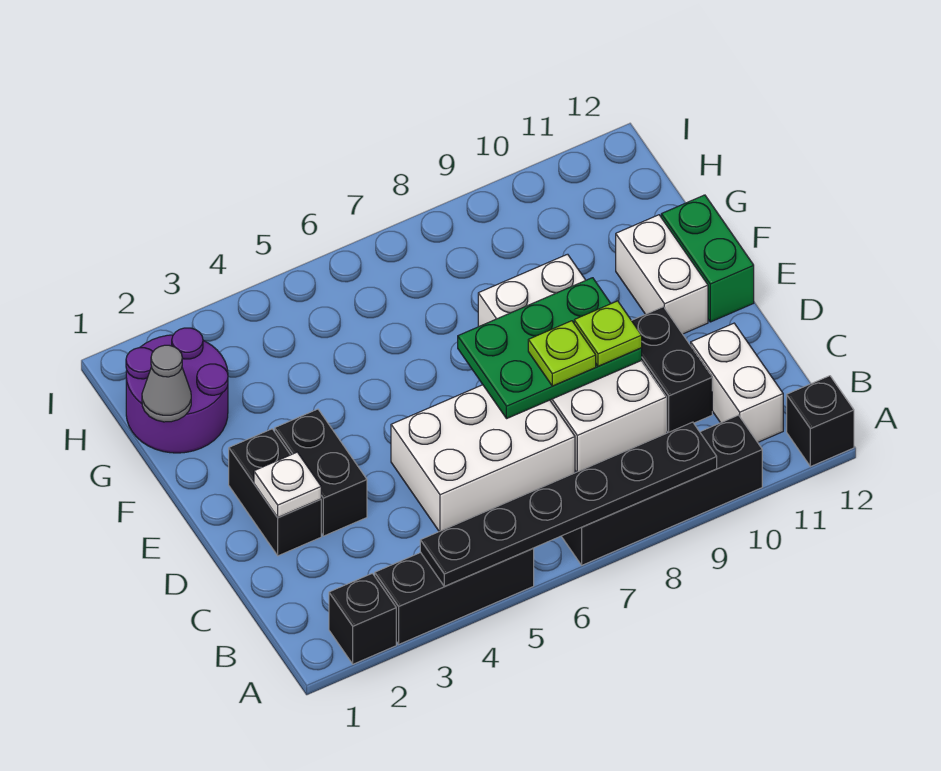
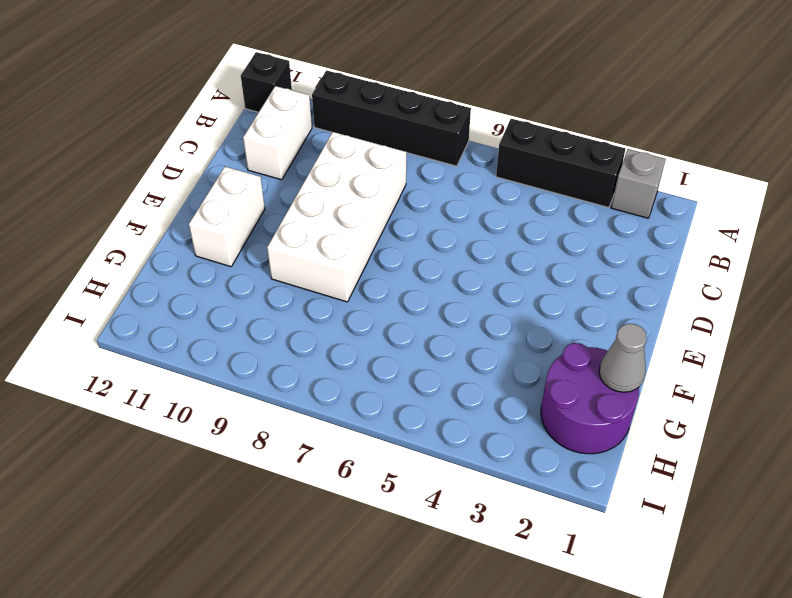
grey brick A2 level 1 -> black brick A2 level 1
none -> white brick C5:D7 level 1
none -> black brick C10:D10 level 1
none -> black brick D2:E2 level 1

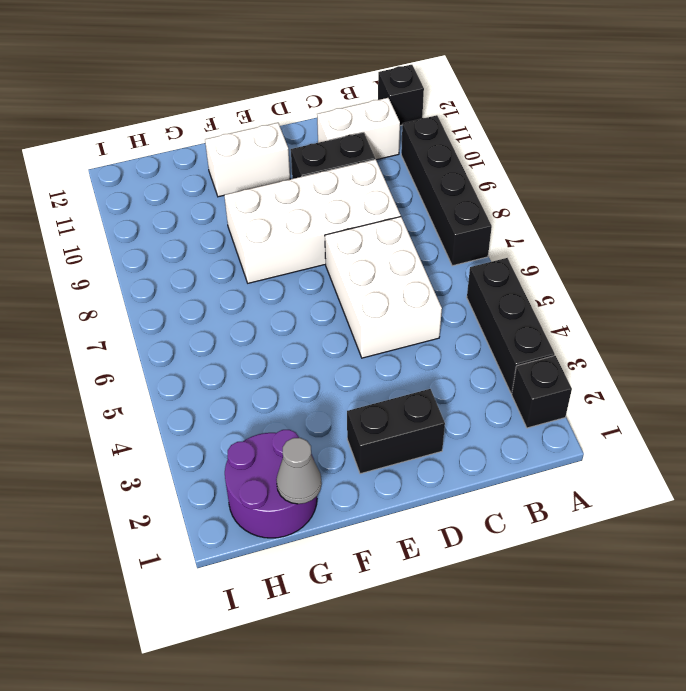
none -> black brick D3:E3 level 1
none -> green brick E12:F12 level 1
none -> black plate A4:A9 level 2

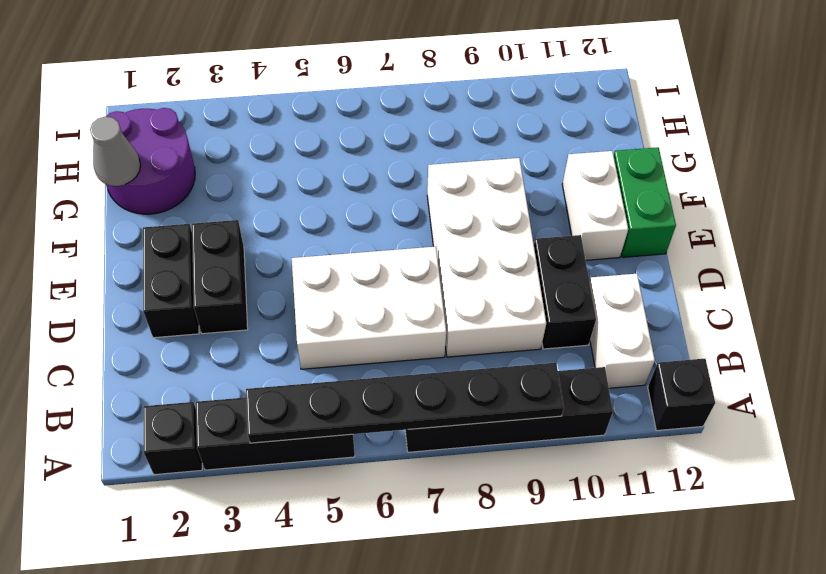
none -> white plate D2 level 2
none -> green plate D7:E9 level 2
none -> lime plate D8 level 3

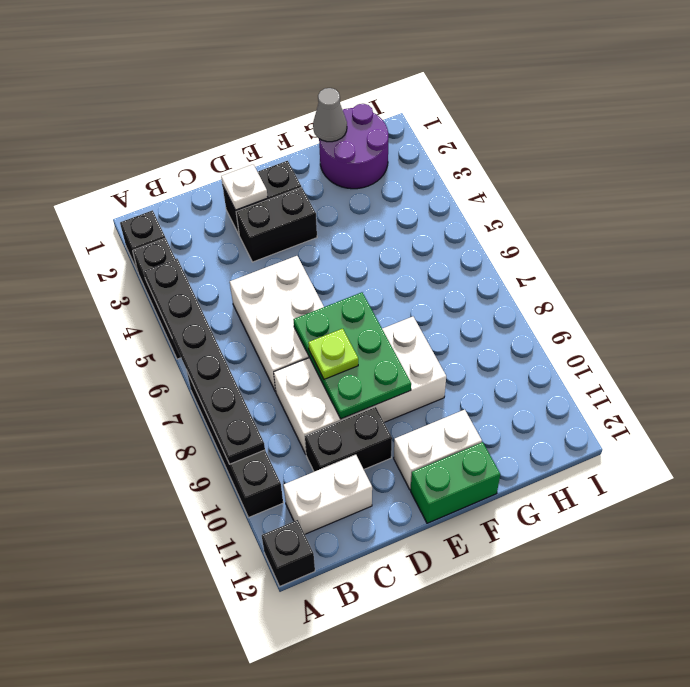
none -> lime plate D9 level 3

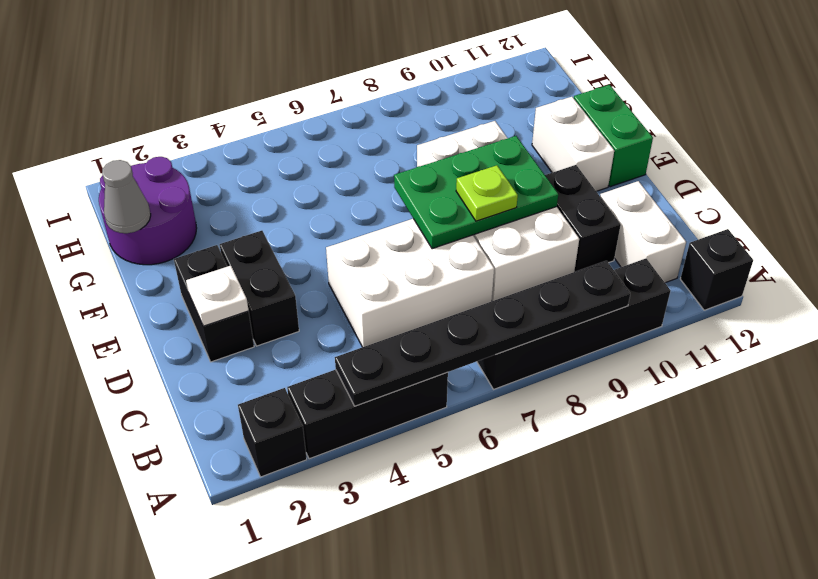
none -> lime plate D9 level 3

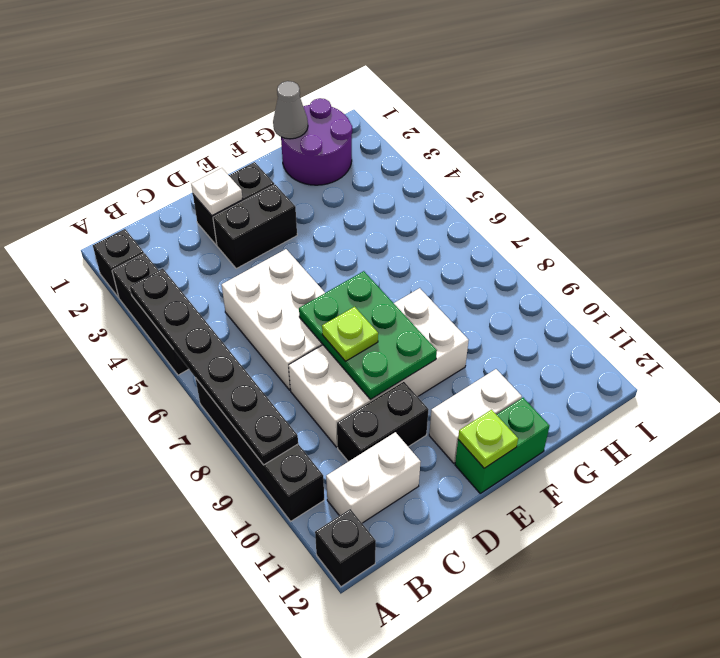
lime plate E12 level 2 -> lime plate D9 level 3

